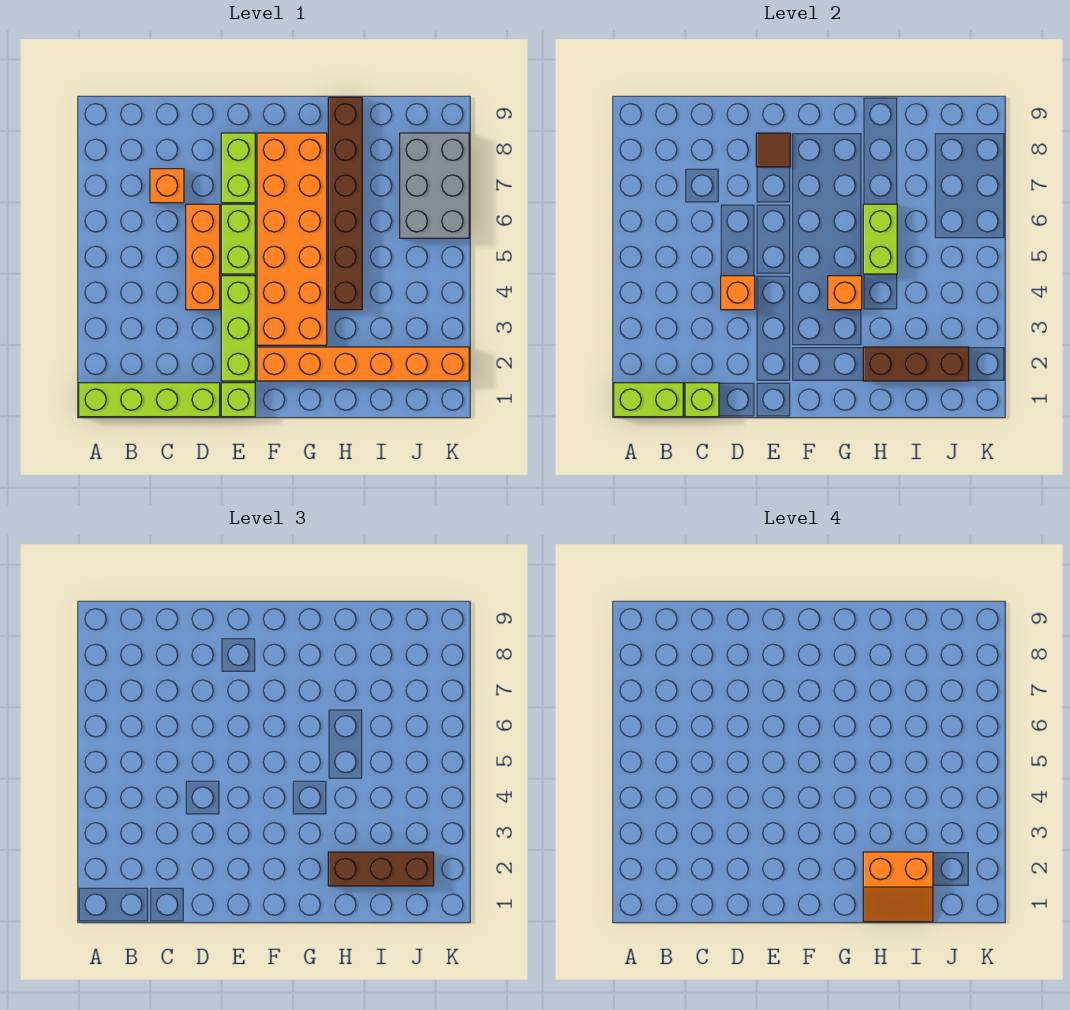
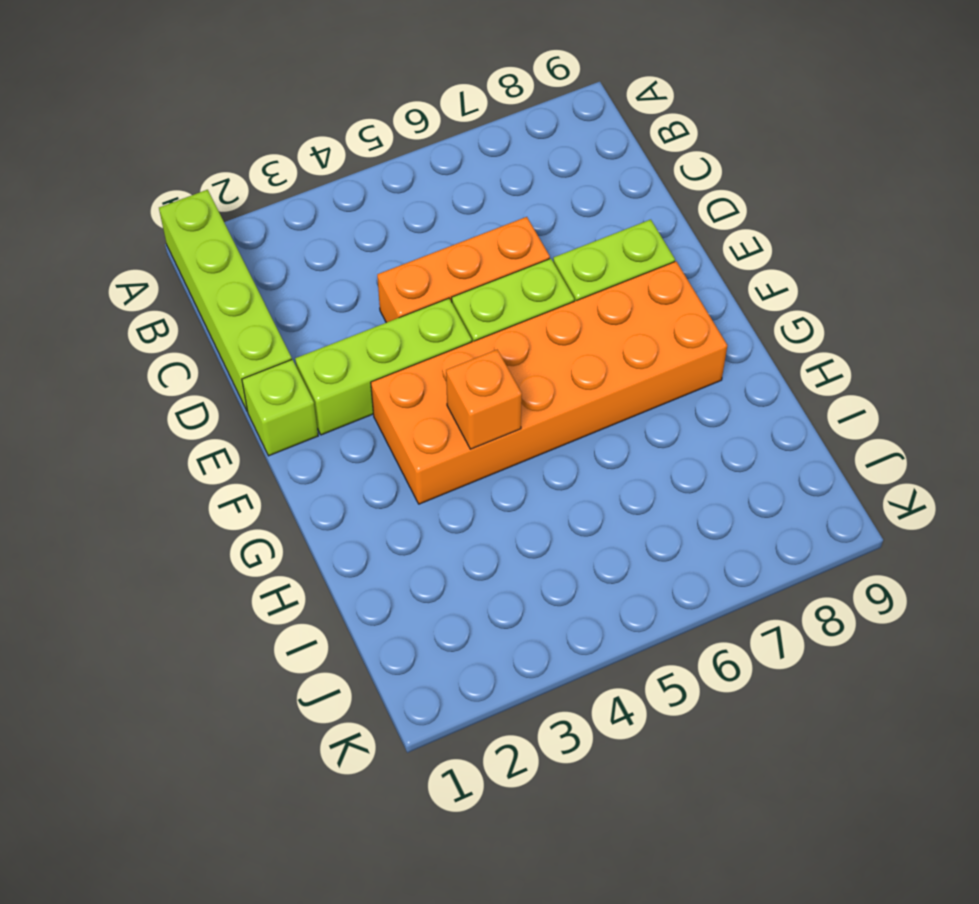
none -> orange brick C7 level 1
none -> orange brick F2:K2 level 1
none -> brown brick H4:H9 level 1

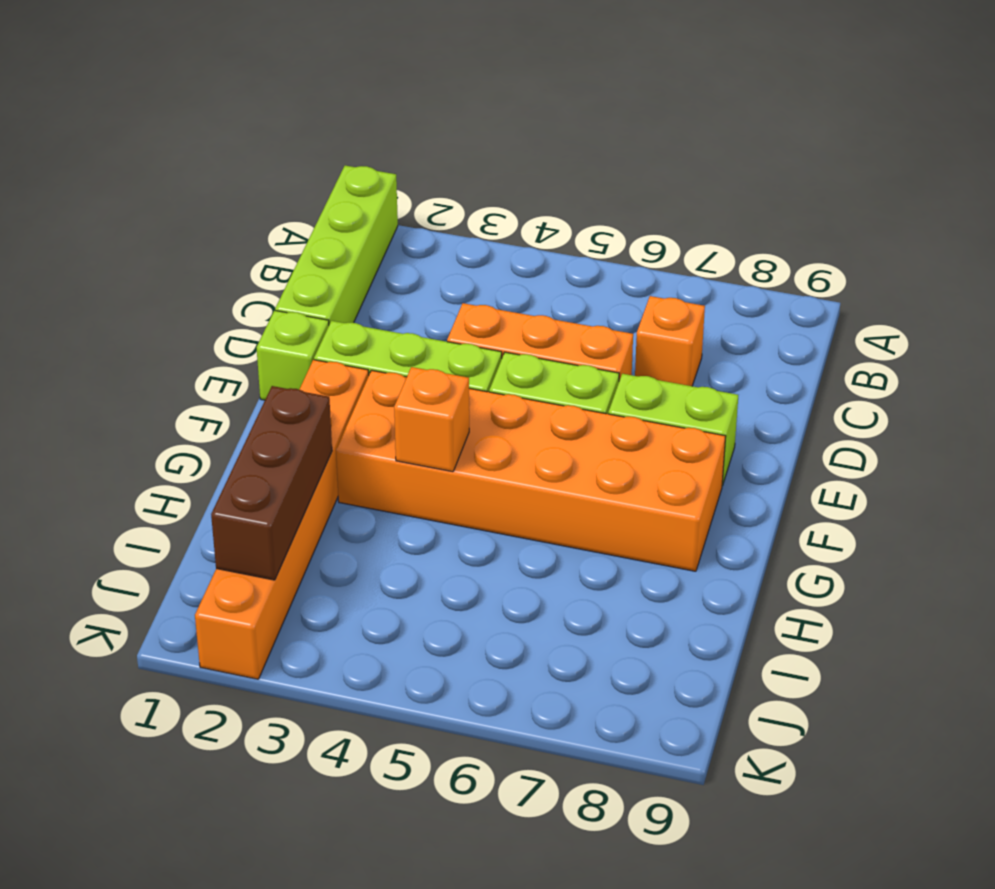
none -> brown brick H4:H9 level 1
none -> grey brick J6:K8 level 1
none -> lime brick A1:B1 level 2

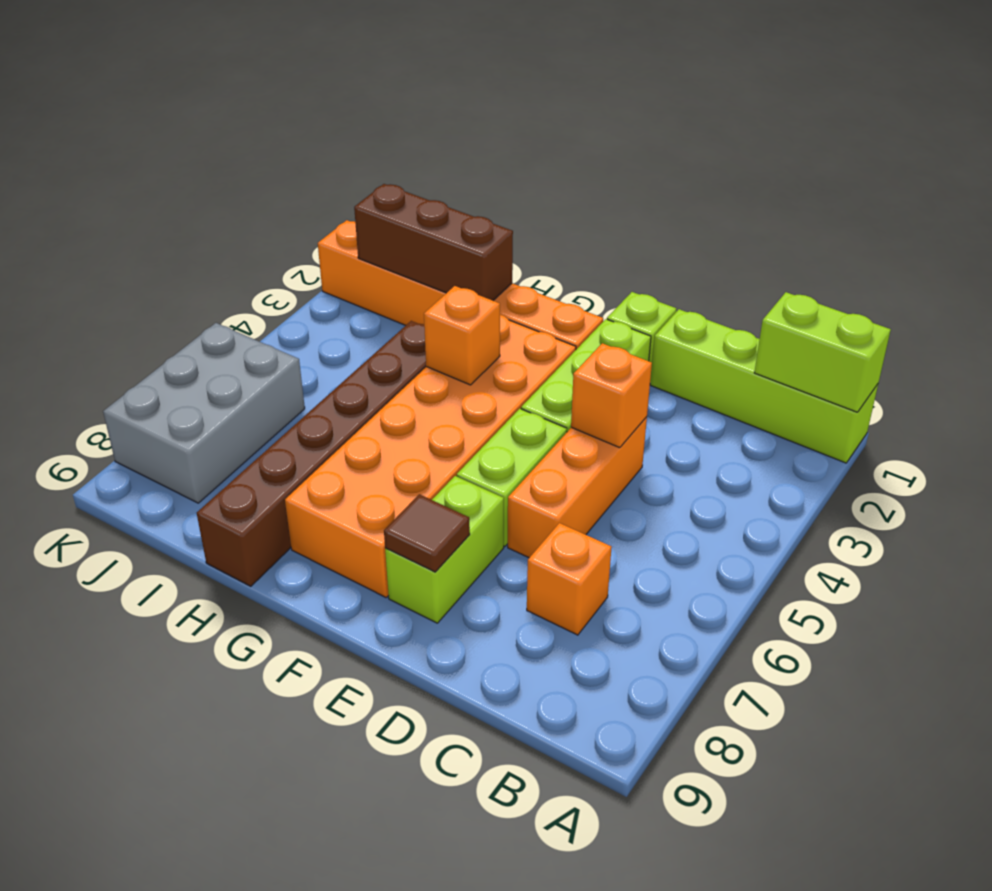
none -> lime brick C1 level 2
none -> lime brick H5:H6 level 2
none -> brown brick H2:J2 level 3

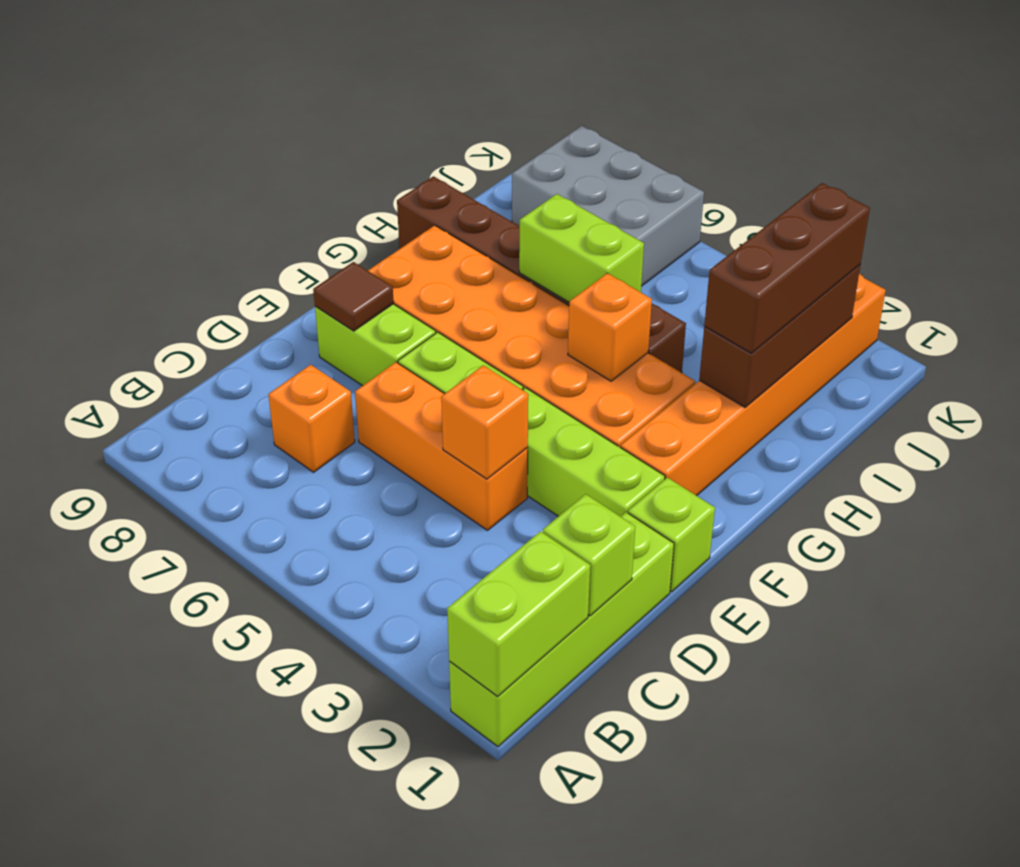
none -> orange slope H1:I2 level 4 top 2

